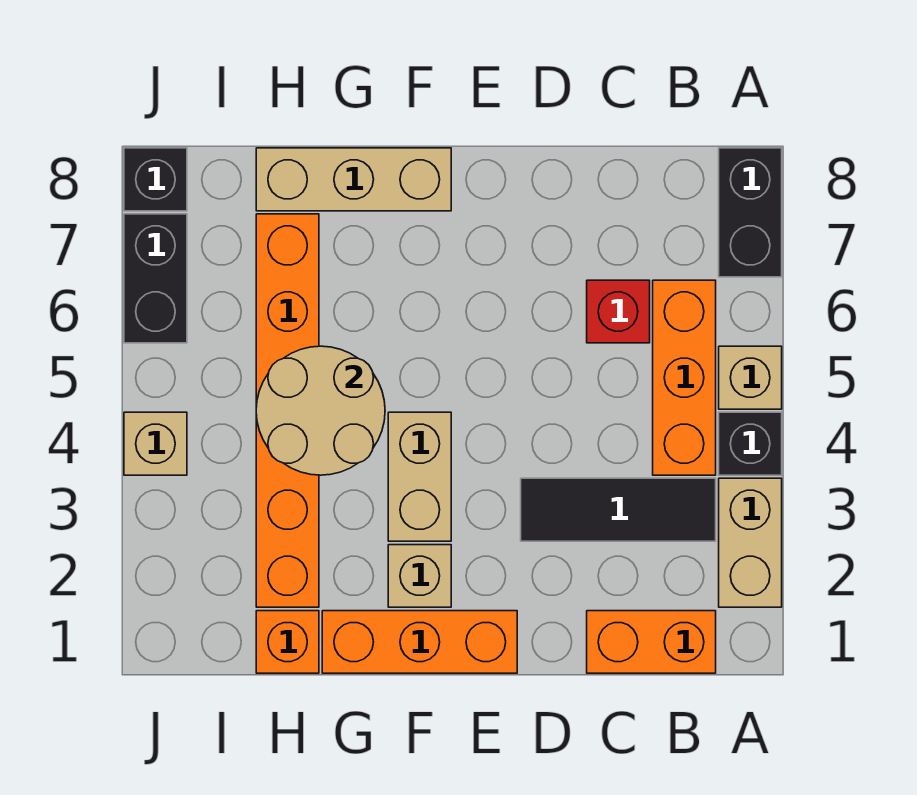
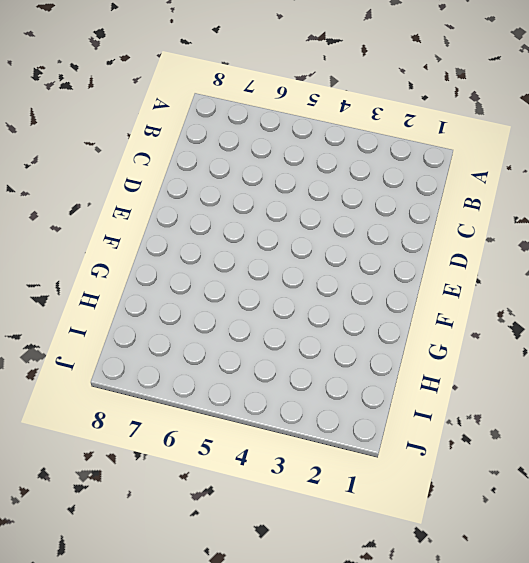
none -> tan brick A2:A3 level 1
none -> black brick A4 level 1
none -> tan brick A5 level 1

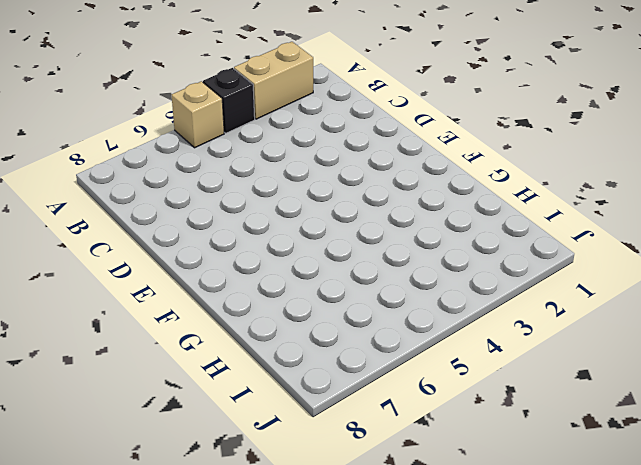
none -> black brick A7:A8 level 1
none -> orange brick B1:C1 level 1
none -> black tile B3:D3 level 1

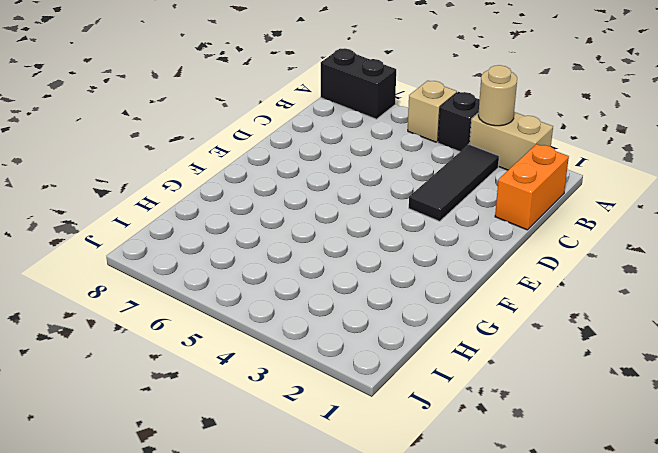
tan round brick A3 level 2 -> none
none -> orange brick B4:B6 level 1
none -> red brick C6 level 1
none -> orange brick E1:G1 level 1

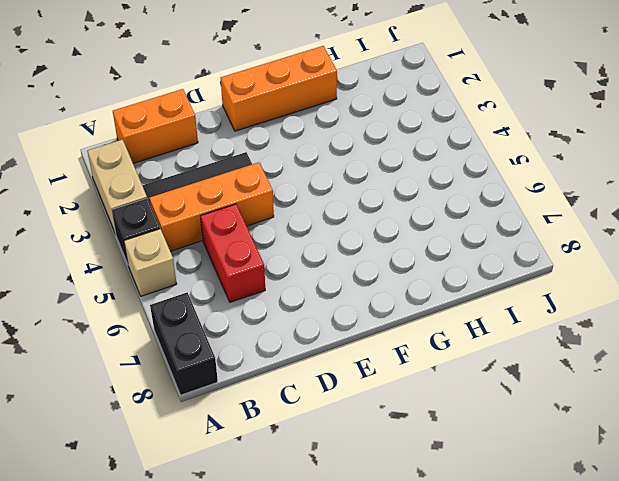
orange brick B4:D4 level 1 -> orange brick B4:B6 level 1
red brick C5:C6 level 1 -> red brick C6 level 1
none -> tan brick F2 level 1
none -> tan brick F3:F4 level 1
none -> tan brick F8:H8 level 1

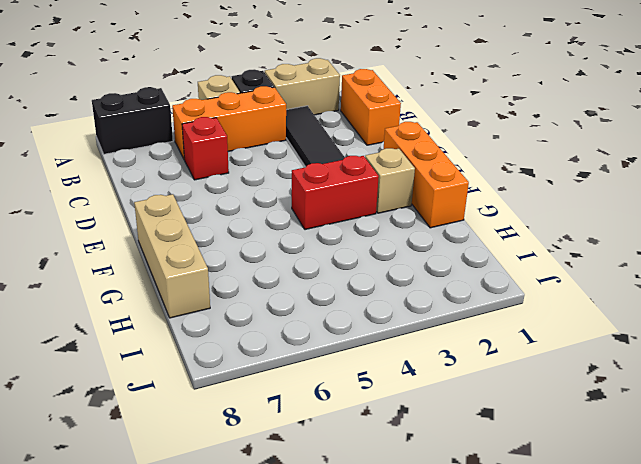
red brick F3:F4 level 1 -> tan brick F3:F4 level 1
none -> orange brick H1 level 1
none -> orange brick H2:H7 level 1
none -> tan brick J4 level 1

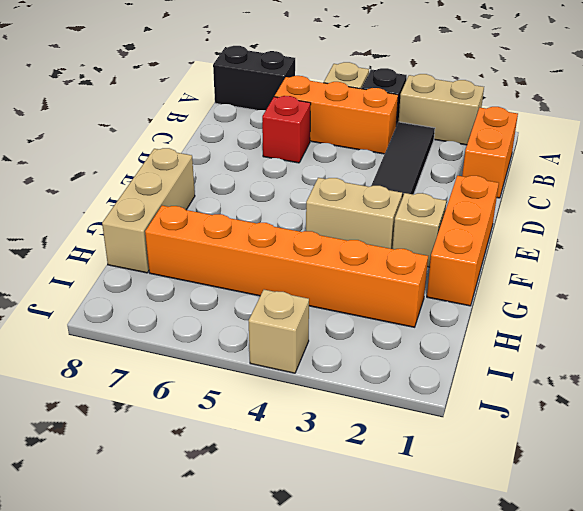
none -> orange brick H1 level 1
none -> black brick J6:J7 level 1
none -> black brick J8 level 1

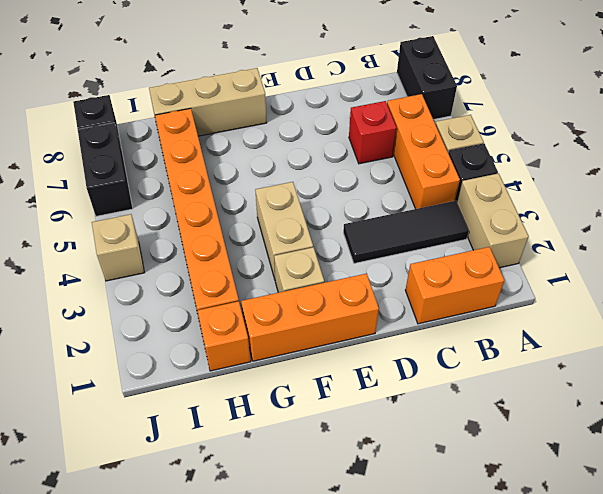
none -> tan round brick G4:H5 level 2

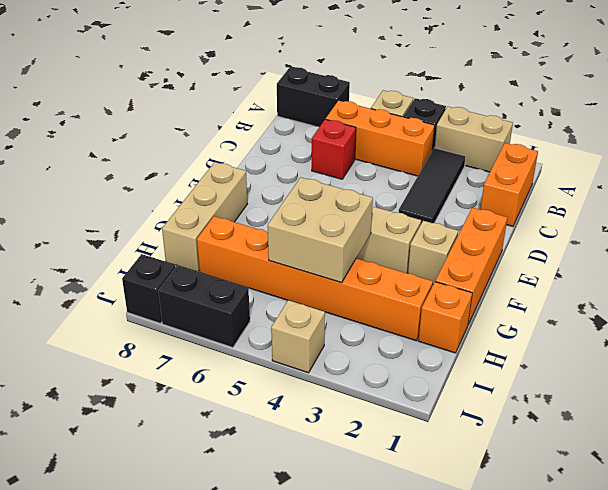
tan brick G4:H5 level 2 -> tan round brick G4:H5 level 2

